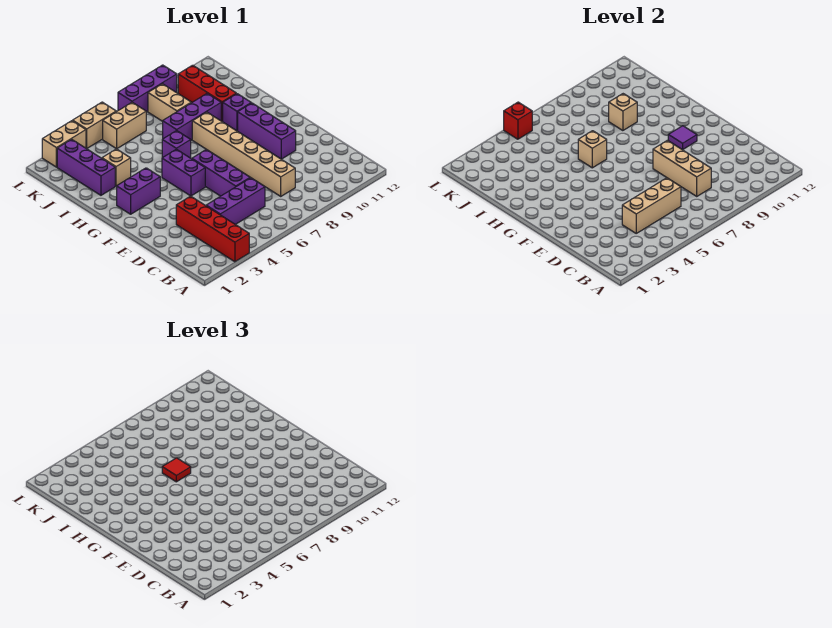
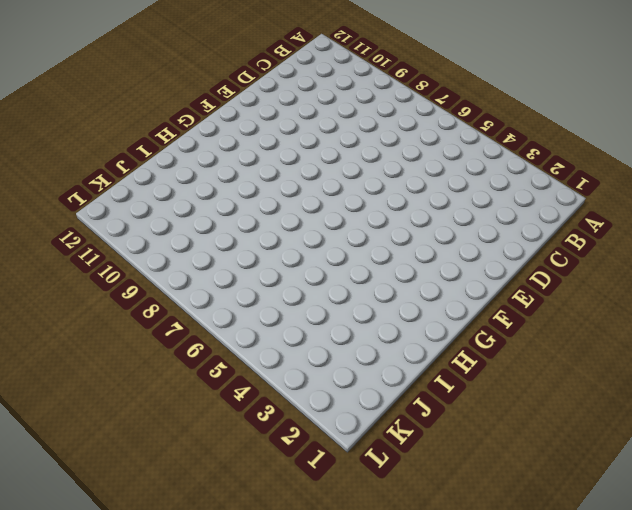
none -> red brick A3:D3 level 1
none -> purple brick C4:C6 level 1
none -> tan brick C8:H8 level 1

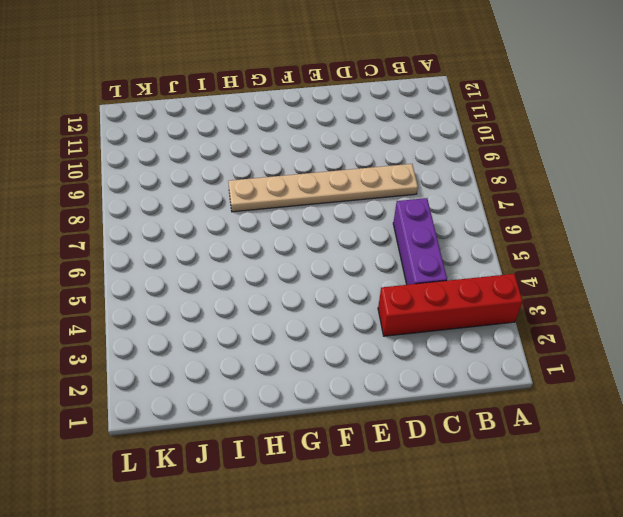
tan plate C8:H8 level 1 -> tan brick C8:H8 level 1
none -> purple brick D6:F6 level 1
none -> purple brick E10:G10 level 1
none -> purple brick F5:G5 level 1

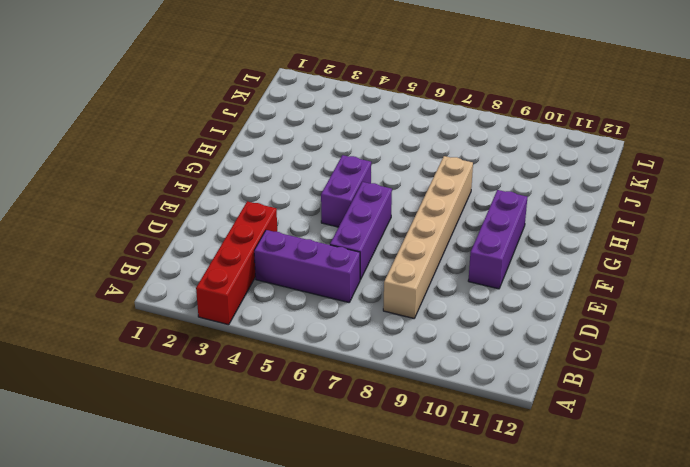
none -> purple brick G2:G3 level 1
none -> purple brick H6 level 1
none -> purple brick H10 level 1

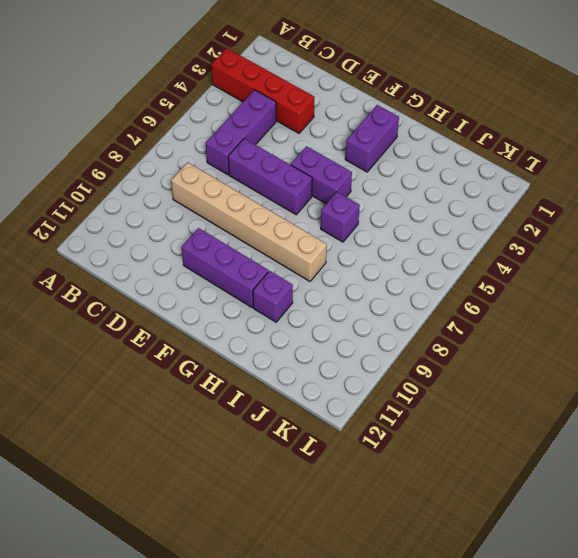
none -> purple brick I2:K2 level 1
none -> tan brick I3 level 1
none -> purple brick I7:I9 level 1

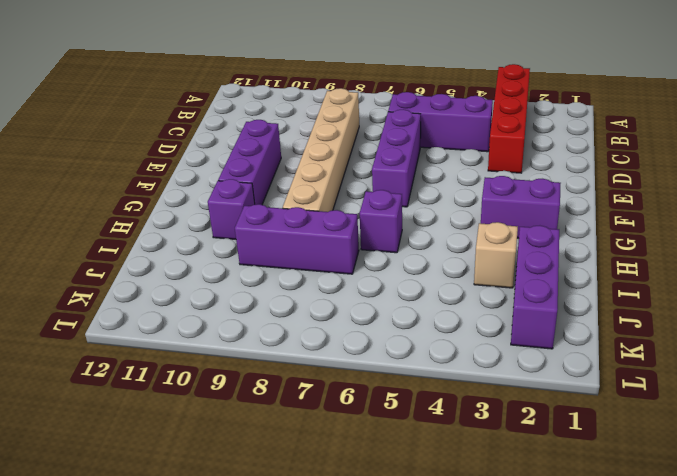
none -> purple brick F5:G5 level 1
none -> red brick I10:K10 level 1
none -> tan brick J8:K8 level 1

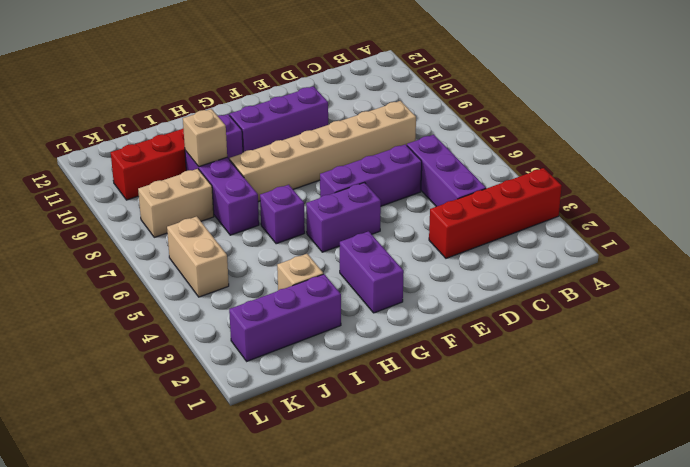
none -> tan brick L2:L3 level 1
none -> tan brick L4:L5 level 1
none -> purple brick L7:L9 level 1

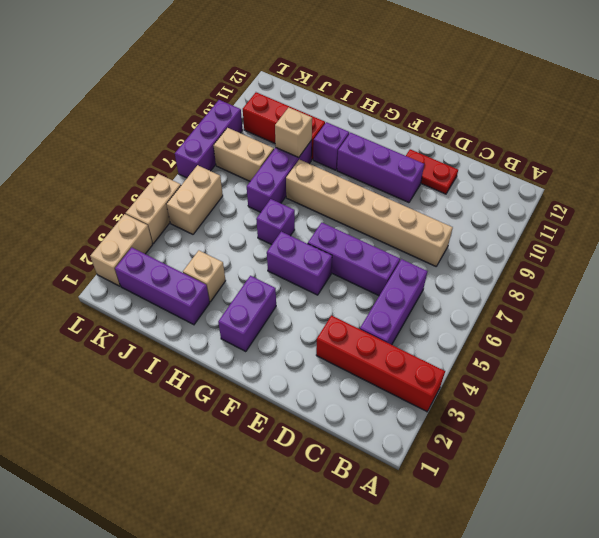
red plate D11:E11 level 1 -> none
none -> tan brick C4:C6 level 2
none -> tan brick C8:E8 level 2
none -> purple tile F10 level 2

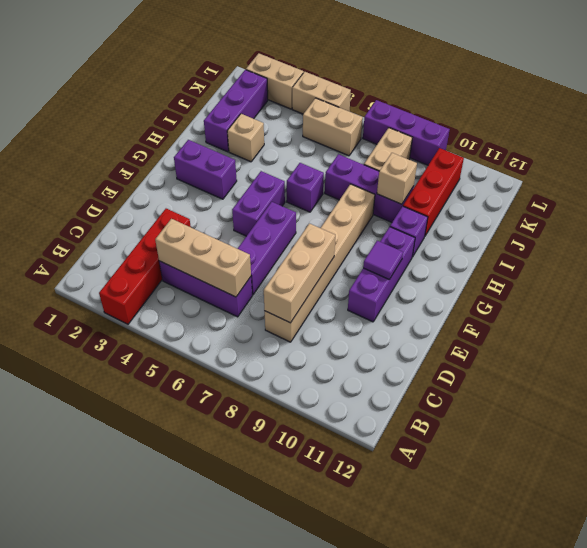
none -> tan brick H6 level 2
none -> red brick L5 level 2
none -> red tile H6 level 3

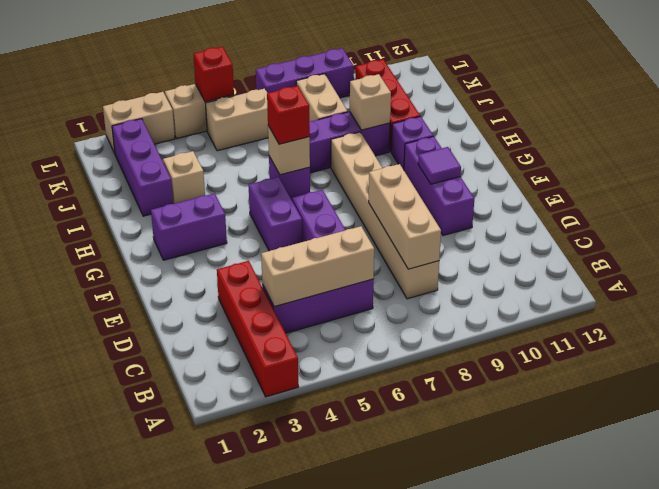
red brick H6 level 3 -> red tile H6 level 3

